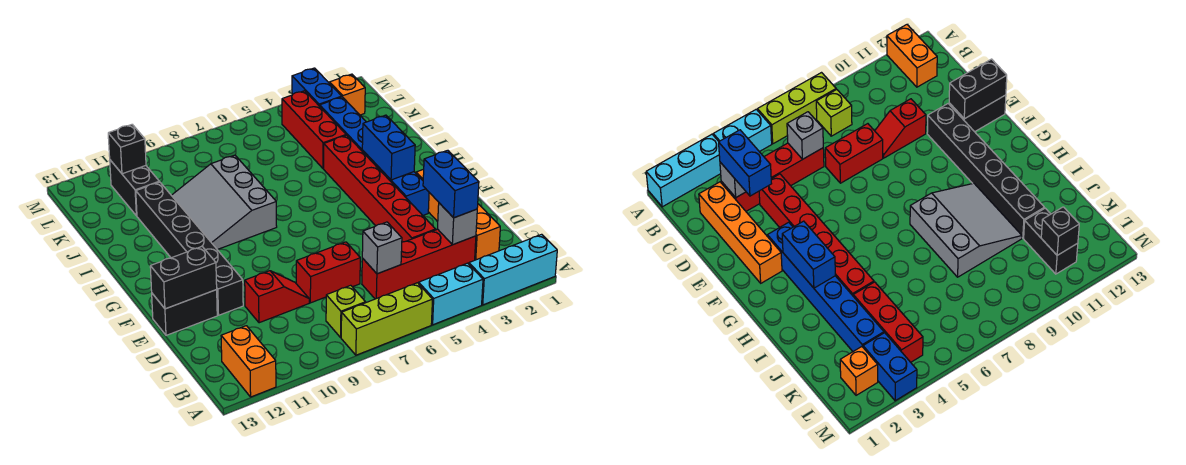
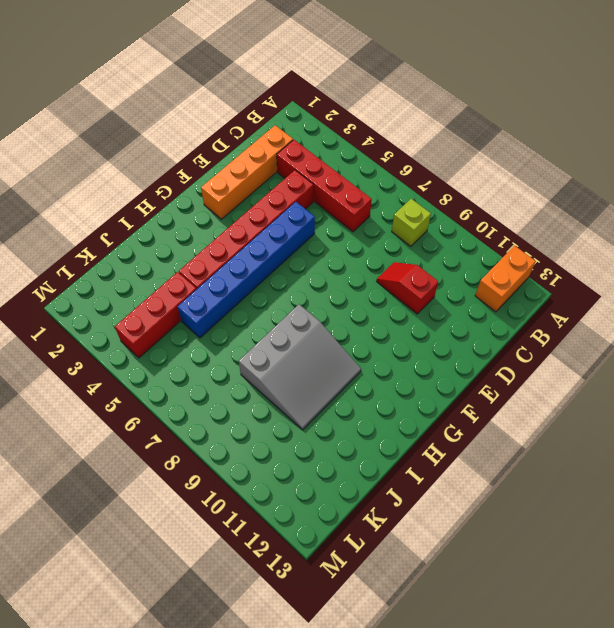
blue brick E5:J5 level 1 -> blue brick F3:K3 level 1
none -> cyan brick A1:A3 level 1
none -> cyan brick A4:A5 level 1
none -> lime brick A6:A8 level 1

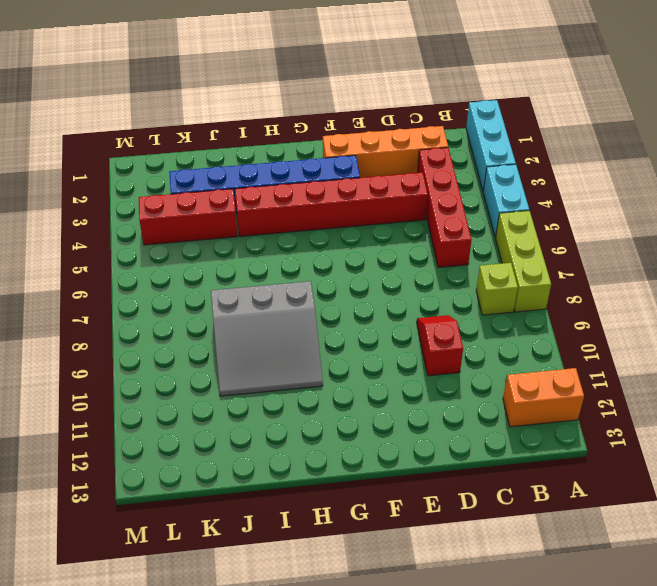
none -> red brick D7:D8 level 1
none -> black brick E11:J11 level 1
none -> black brick E12:E13 level 1

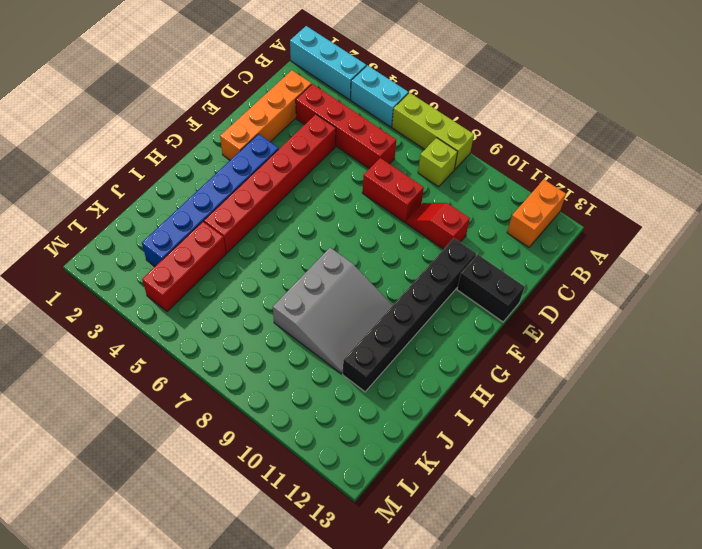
none -> black brick K11:L11 level 1
none -> orange brick L2 level 1
none -> blue brick L3:M3 level 1

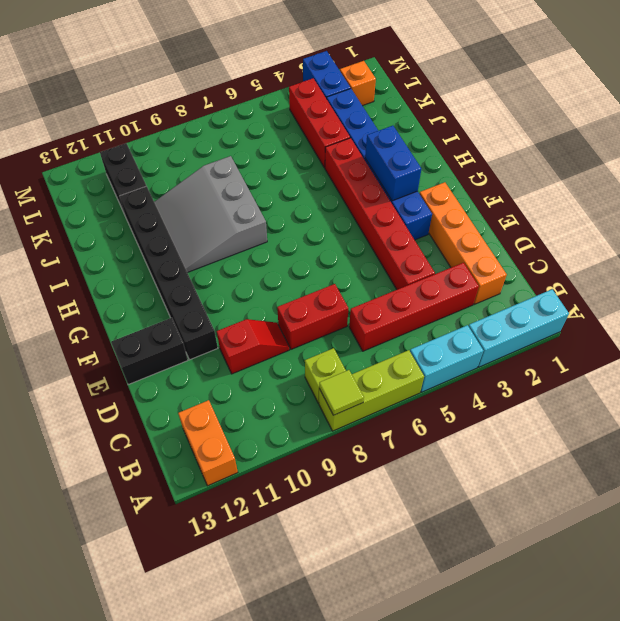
lime tile A8 level 2 -> none
none -> grey brick C3 level 2
none -> grey brick C6 level 2
none -> black brick E12:E13 level 2

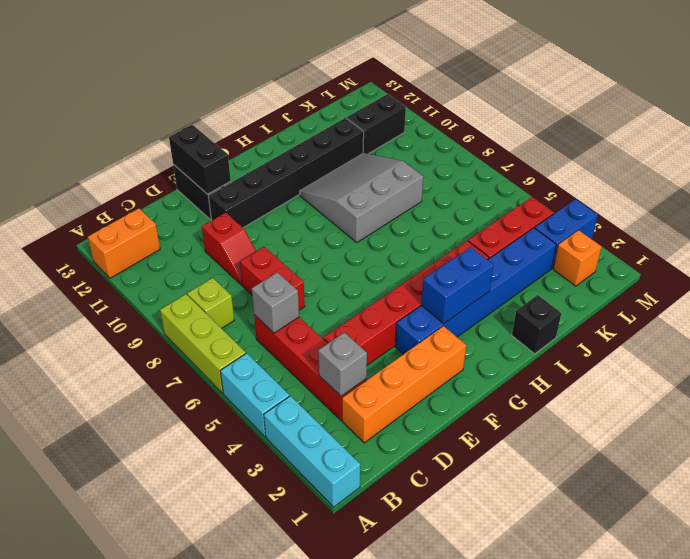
black brick I1 level 1 -> black brick L11 level 2
none -> blue brick C3:D3 level 3

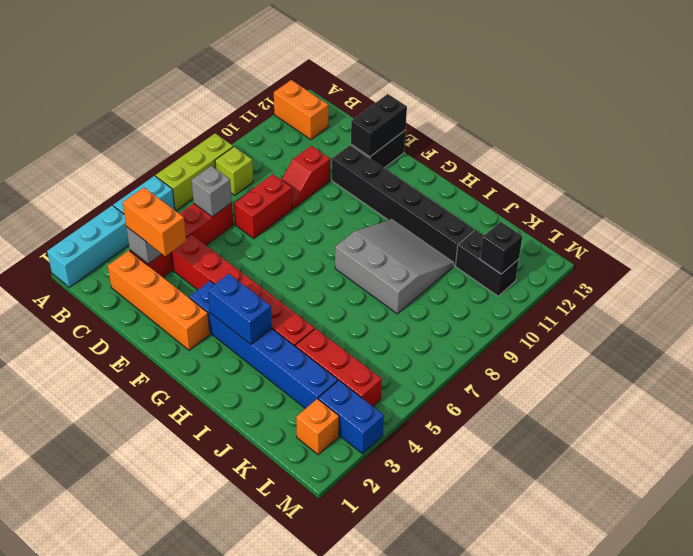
orange brick C3:D3 level 3 -> blue brick C3:D3 level 3

